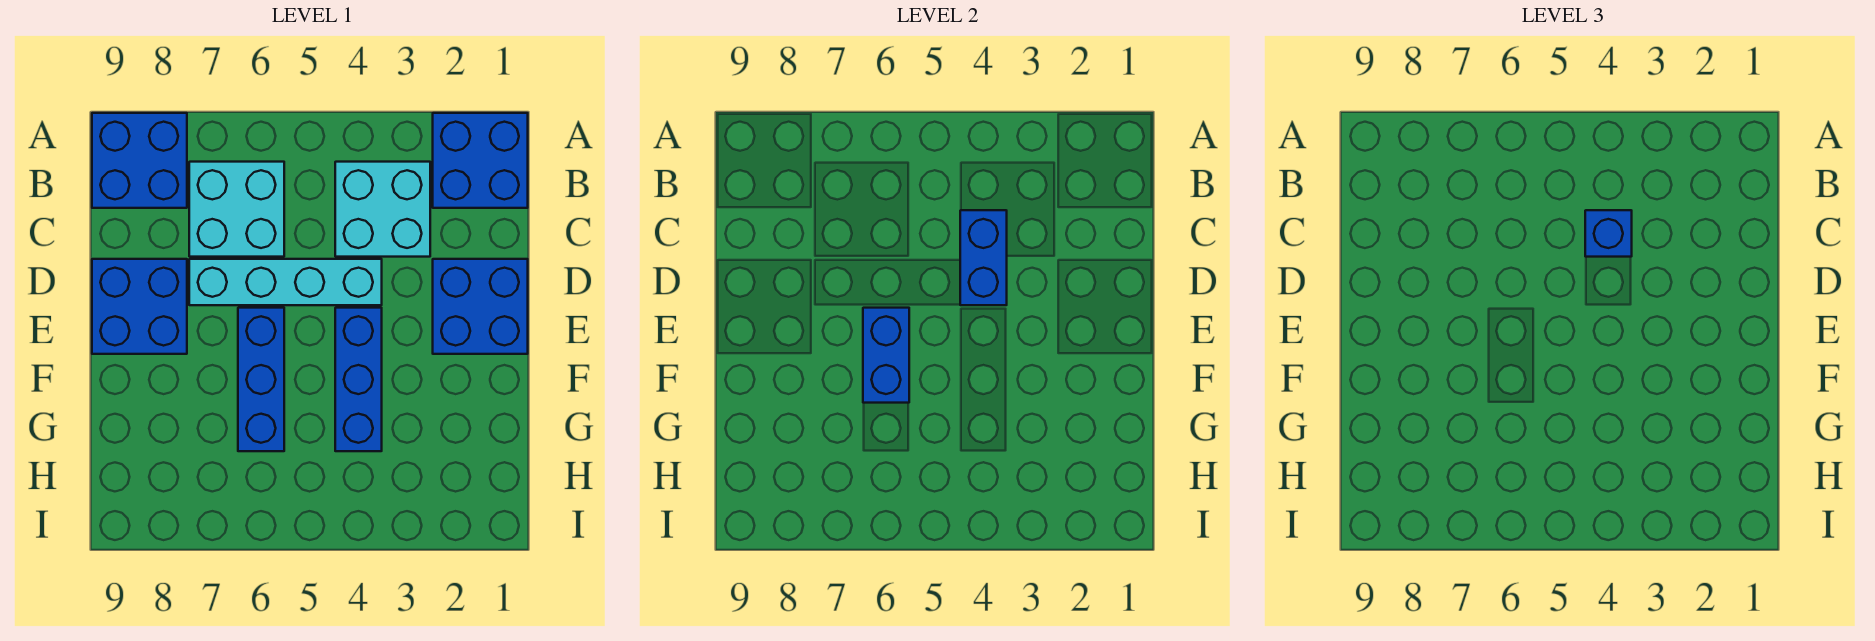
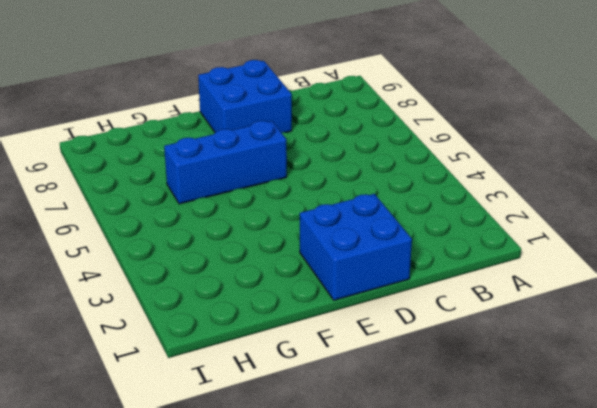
none -> blue brick A1:B2 level 1
none -> blue brick A8:B9 level 1
none -> cyan brick B3:C4 level 1

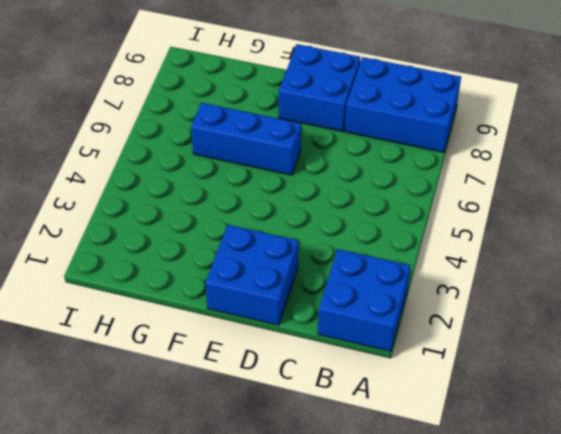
blue brick A8:C9 level 1 -> blue brick A8:B9 level 1
none -> cyan brick B3:C4 level 1
none -> cyan brick B6:C7 level 1
none -> cyan brick D4:D7 level 1

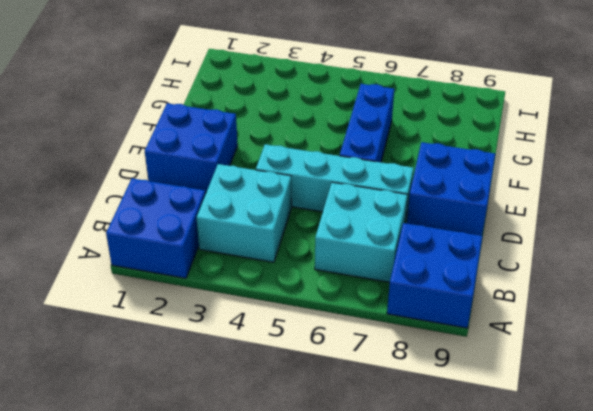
none -> blue brick E4:G4 level 1
none -> blue brick C4:D4 level 2
none -> blue brick E6:F6 level 2

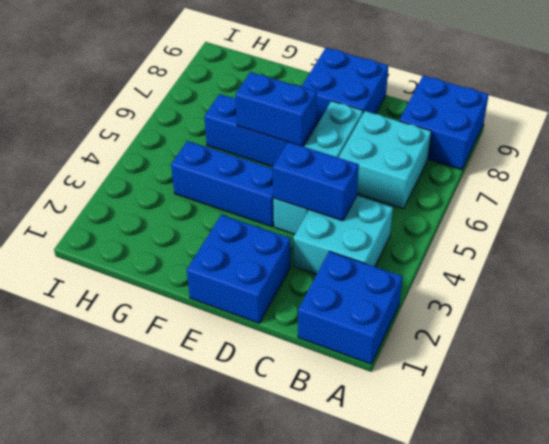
none -> blue brick C4 level 3

